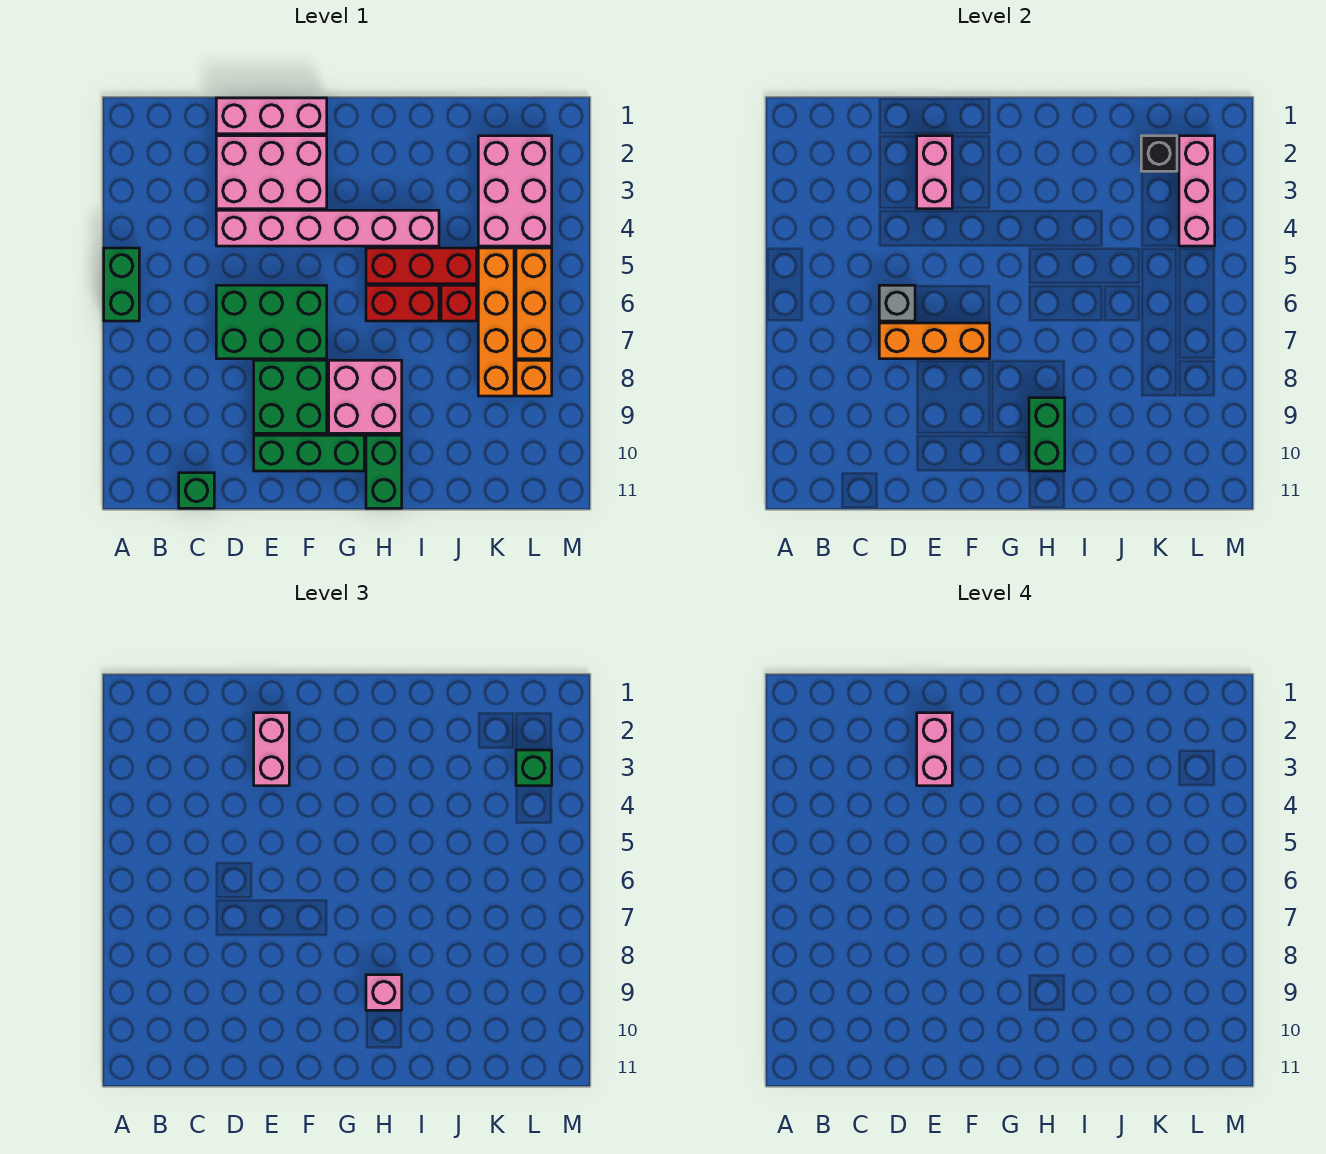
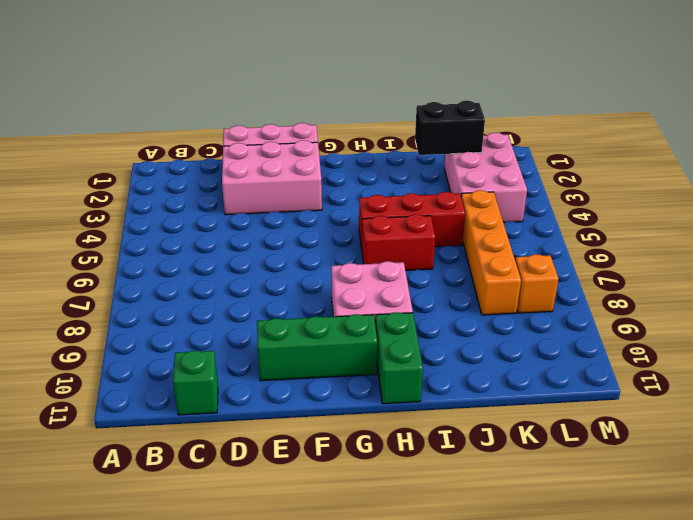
black brick J2:K2 level 2 -> black brick K2 level 2
none -> green brick A5:A6 level 1
none -> pink brick D4:I4 level 1
none -> green brick D6:F7 level 1

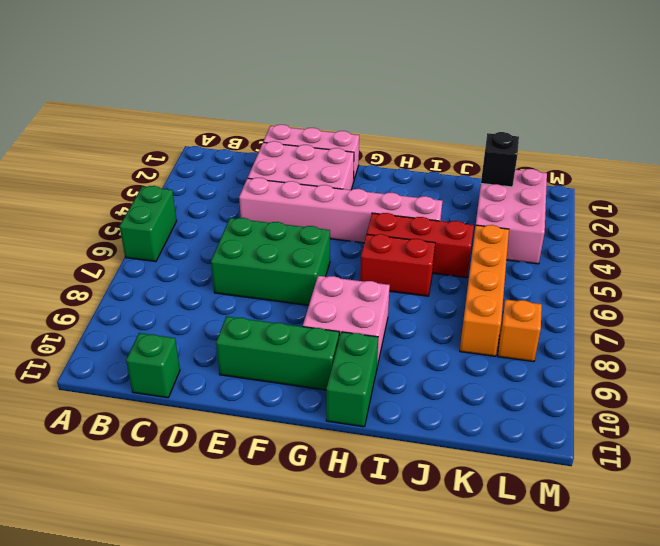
none -> green brick E8:F9 level 1
none -> red brick J6 level 1
none -> orange brick L5:L7 level 1

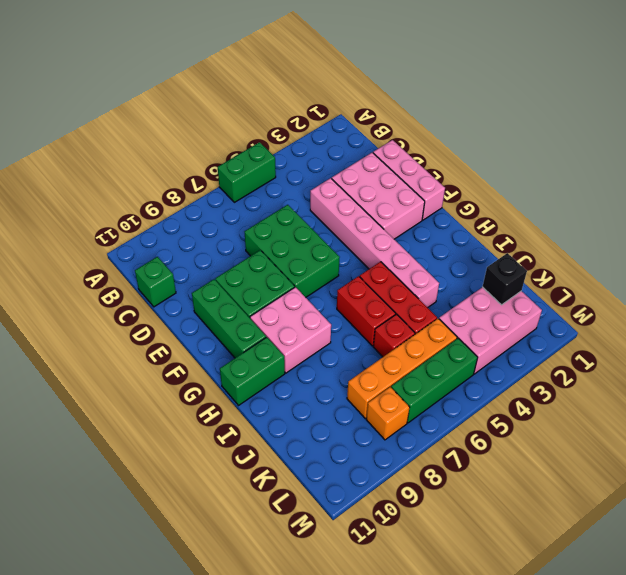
green brick L5:L7 level 1 -> orange brick L5:L7 level 1
none -> grey brick D6 level 2
none -> orange brick D7:F7 level 2
none -> pink brick E2:E3 level 2

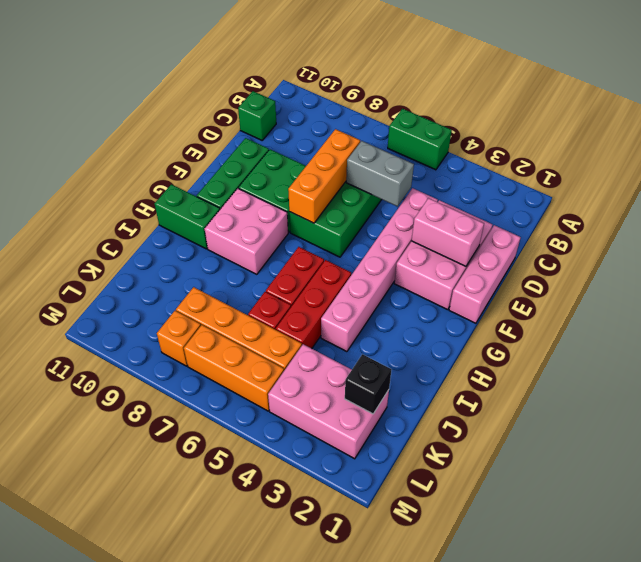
grey brick D5:D6 level 2 -> grey brick D6 level 2
none -> green brick H9:H10 level 2
none -> pink brick L2:L4 level 2
none -> pink brick E2:E3 level 3

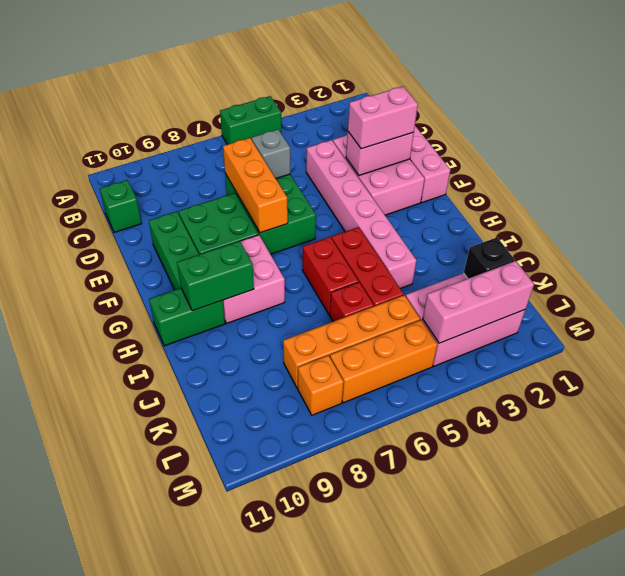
none -> pink brick H9 level 3
none -> green brick L3 level 3
none -> pink brick E2:E3 level 4

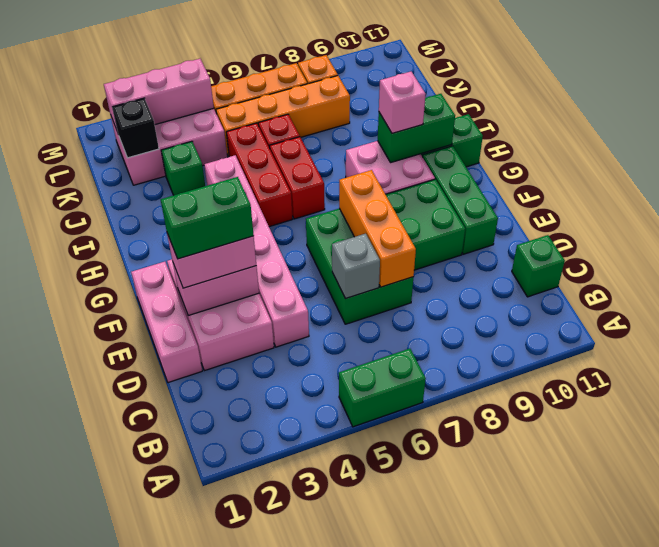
green brick E2:E3 level 4 -> pink brick E2:E3 level 4
green brick J3 level 1 -> green brick L3 level 3

